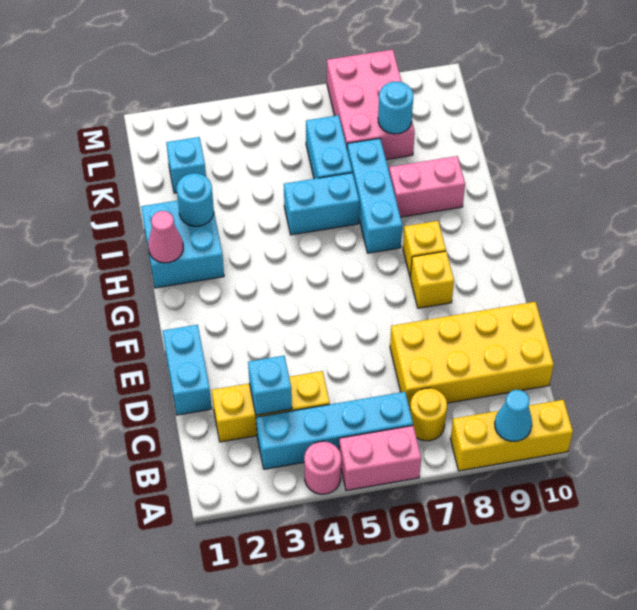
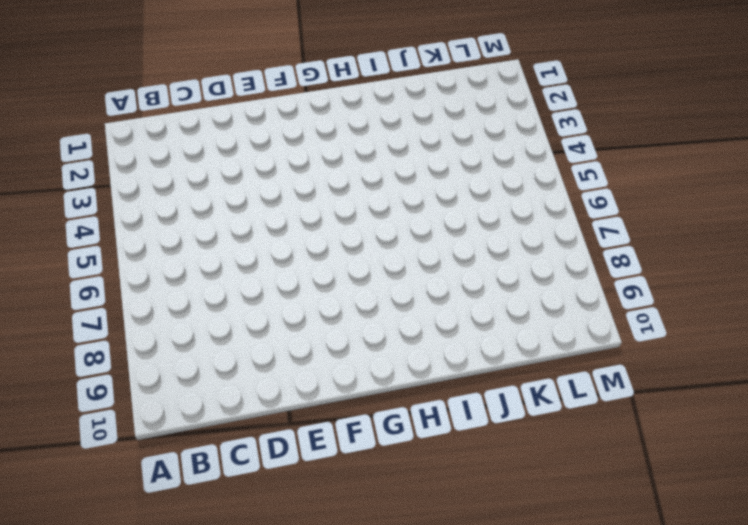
none -> pink round brick A4 level 1
none -> pink brick A5:A6 level 1
none -> yellow brick A8:A10 level 1

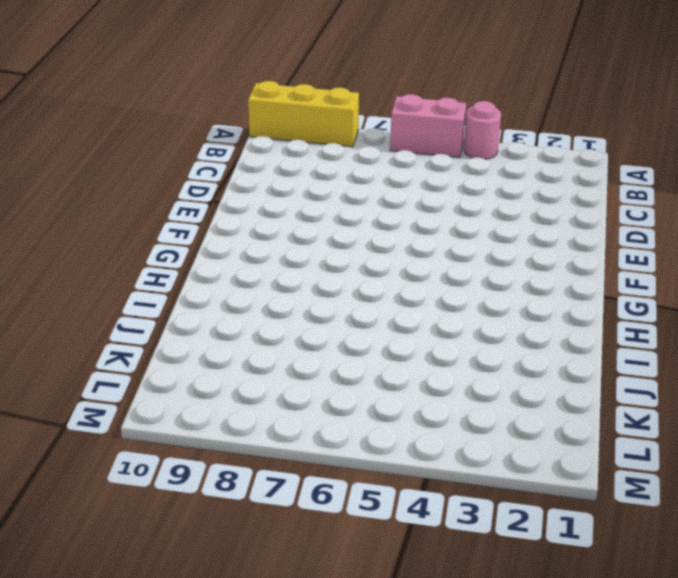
none -> cyan brick B3:B6 level 1
none -> yellow round brick B7 level 1
none -> yellow brick C2:C4 level 1

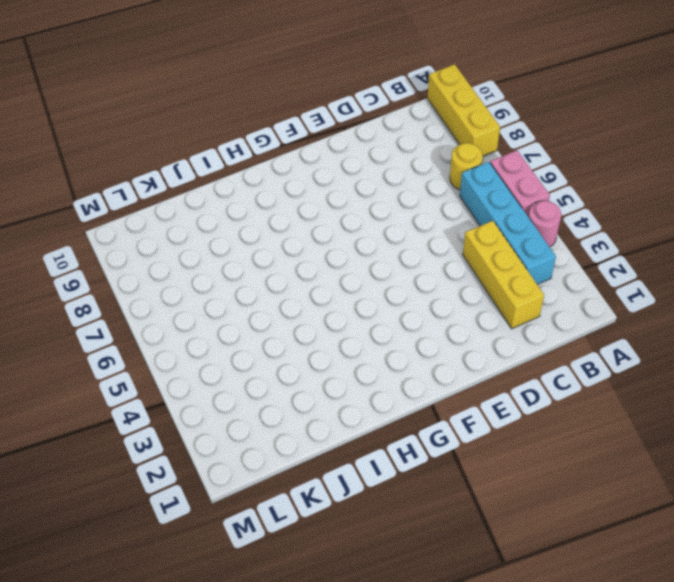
none -> yellow brick C7:D10 level 1
none -> cyan brick D1:E1 level 1
none -> yellow brick F8 level 1

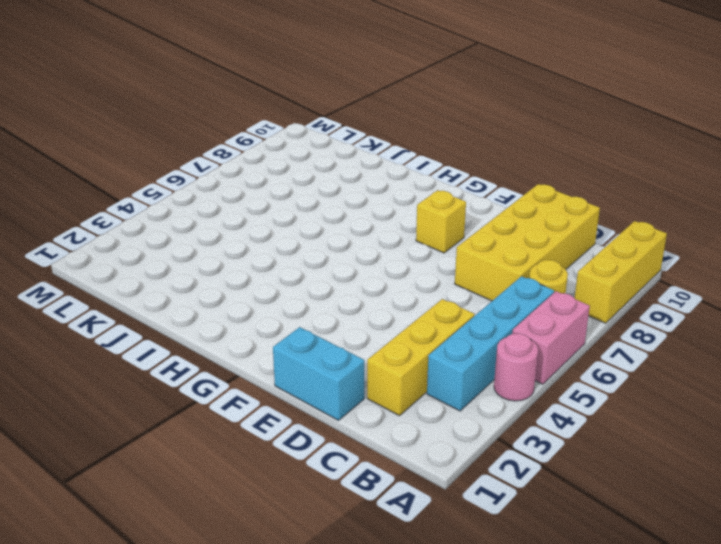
none -> yellow brick G8 level 1
none -> cyan brick H1:I2 level 1
none -> cyan brick H7:J7 level 1

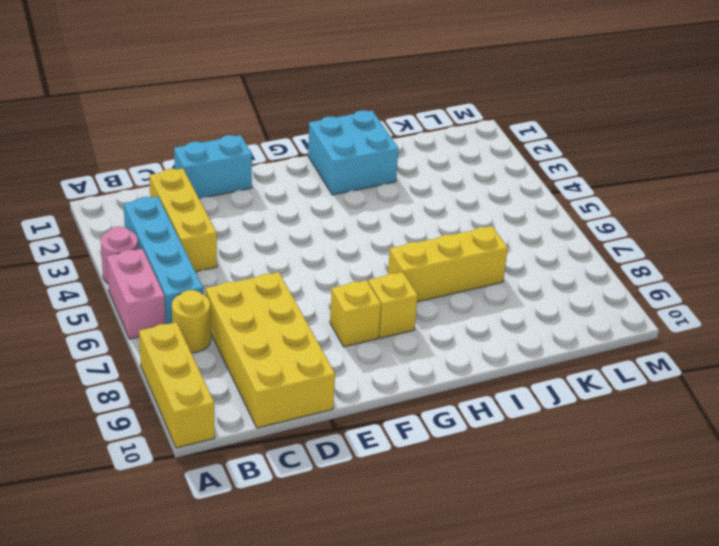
yellow brick H7:J7 level 1 -> cyan brick H7:J7 level 1
none -> cyan brick I5:I6 level 1
none -> pink brick I8:I9 level 1
none -> cyan brick J6:K6 level 1

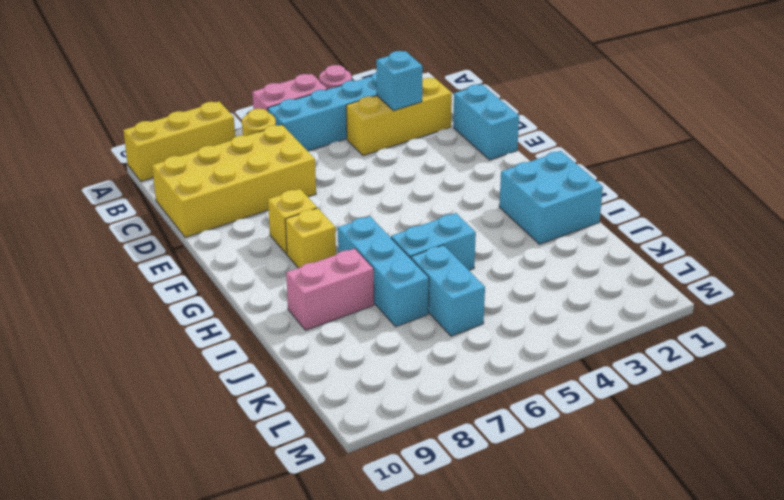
none -> cyan brick K2 level 1
none -> pink brick K7:M8 level 1
none -> cyan cone A9 level 2

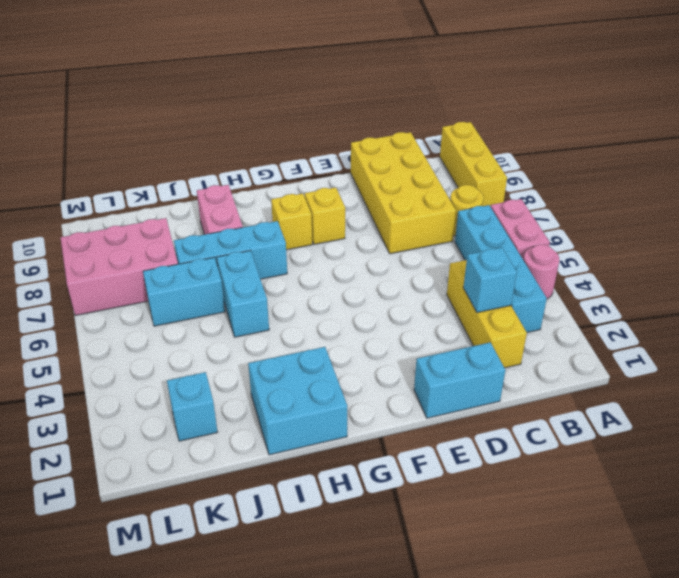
none -> cyan cone A9 level 2
none -> pink cone H1 level 2
none -> cyan round brick I2 level 2

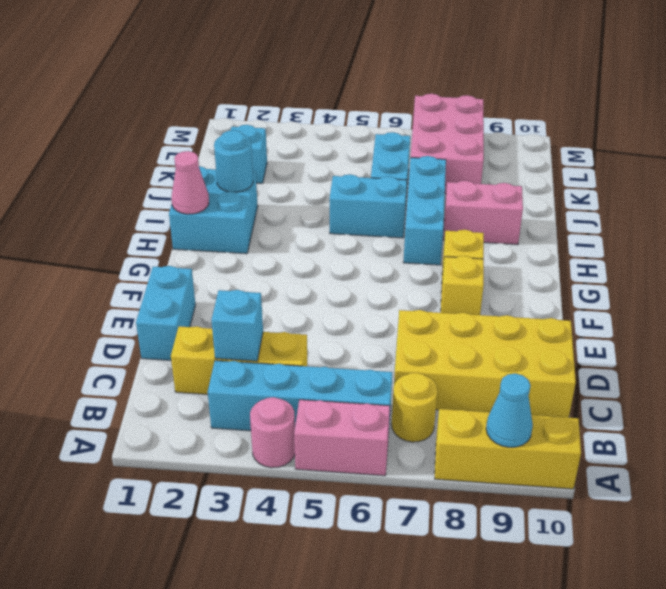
none -> cyan round brick K8 level 2

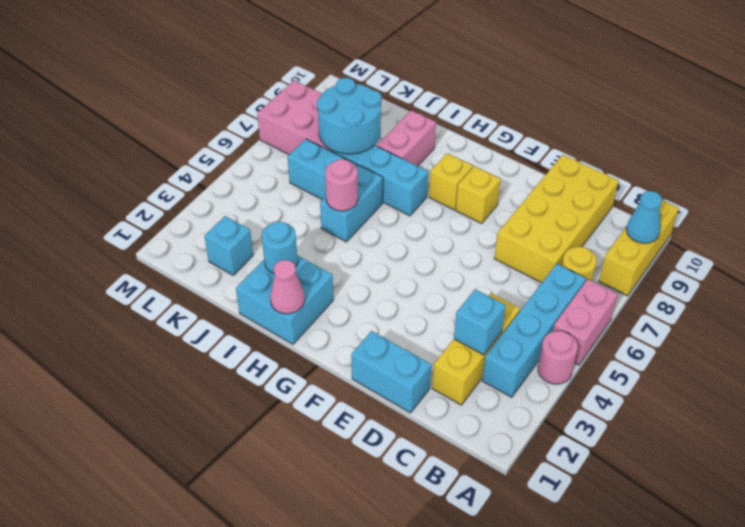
pink round brick I5 level 2 -> none
cyan round brick J7:K8 level 2 -> cyan round brick K8 level 2

